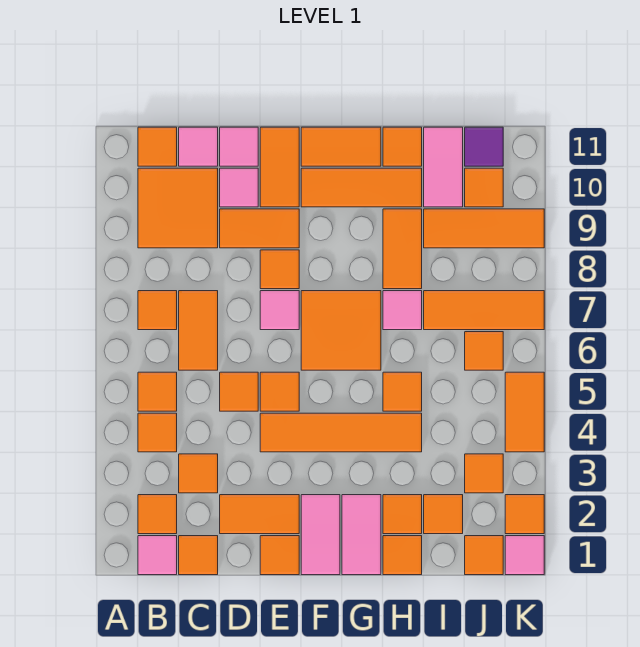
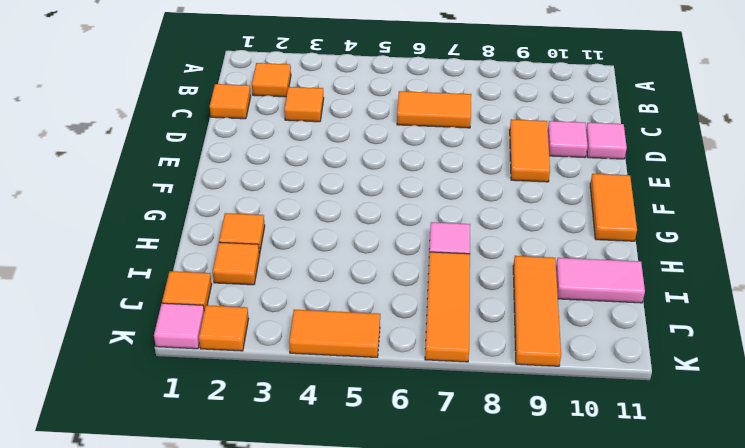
none -> pink tile B1 level 1
none -> orange tile B4 level 1
none -> orange tile B5 level 1
none -> orange tile B7 level 1

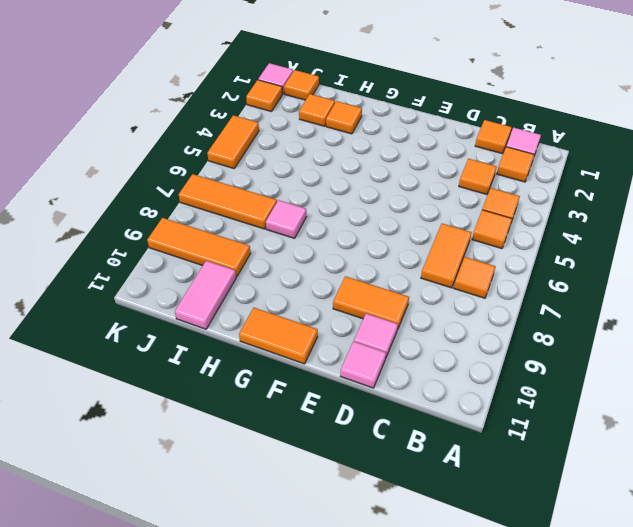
none -> orange tile B9:C10 level 1
none -> orange tile B11 level 1
none -> pink tile C11 level 1
none -> orange tile D2:E2 level 1

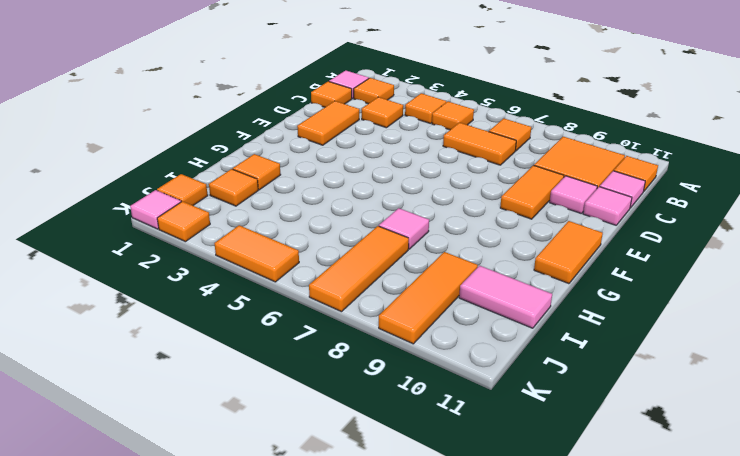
none -> orange tile D5 level 1
none -> orange tile E1 level 1
none -> orange tile E4:H4 level 1
none -> orange tile E5 level 1

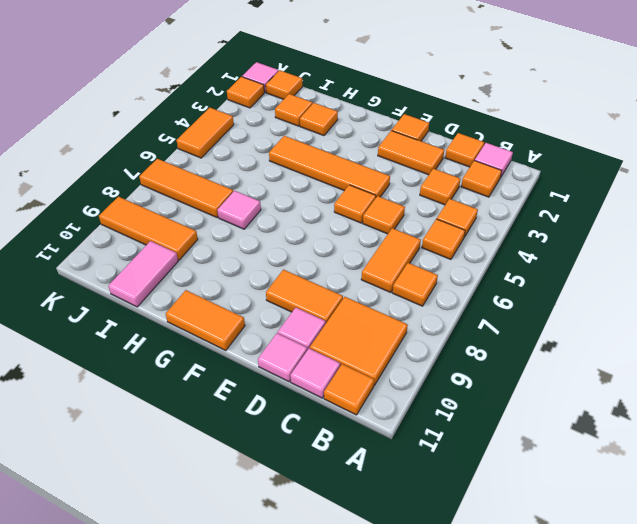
none -> pink tile E7 level 1
none -> orange tile E8 level 1
none -> orange tile E10:E11 level 1
none -> pink tile F1:F2 level 1

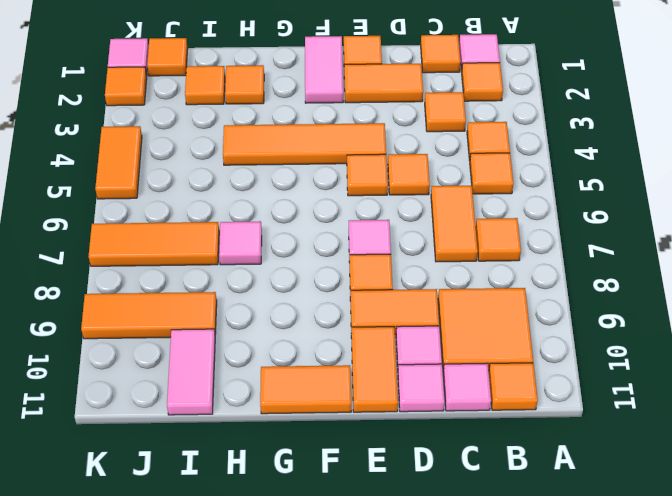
none -> orange tile F6:G7 level 1
none -> orange tile F10:H10 level 1
none -> pink tile G1:G2 level 1
none -> orange tile H1 level 1

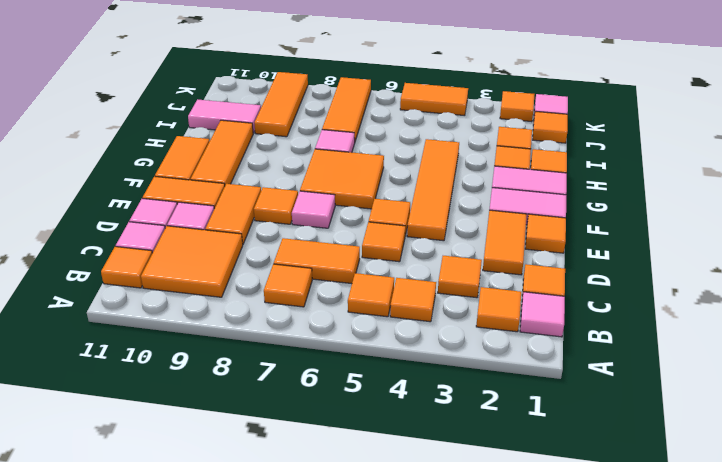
none -> orange tile H5 level 1
none -> orange tile H8:H9 level 1
none -> orange tile H11 level 1
none -> orange tile J3 level 1

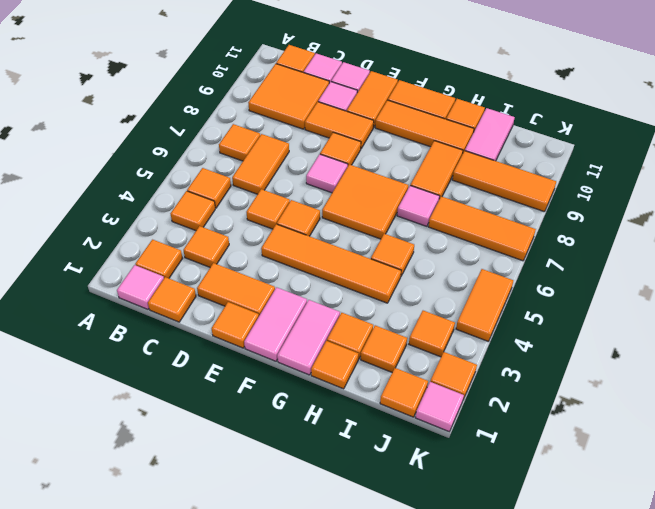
none -> orange tile J6 level 1
none -> orange tile J10 level 1
none -> purple tile J11 level 1

